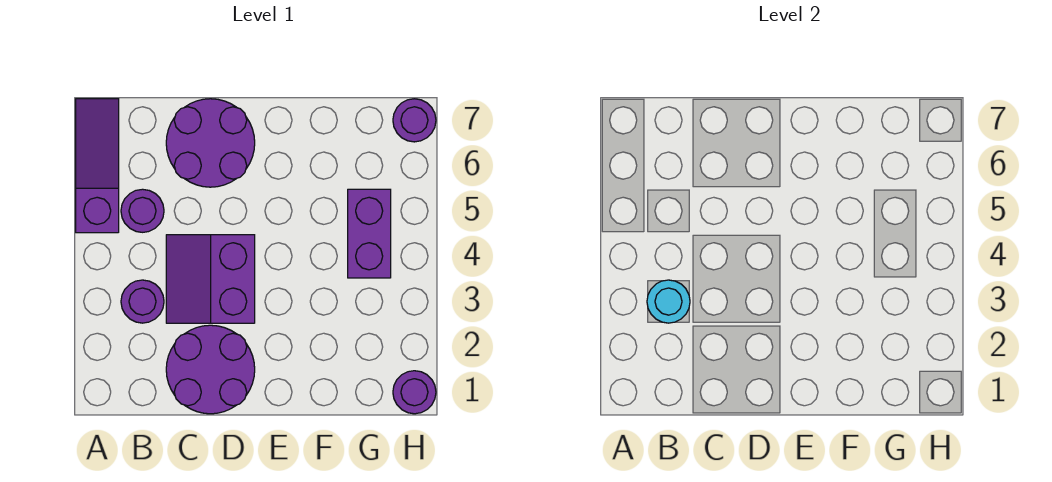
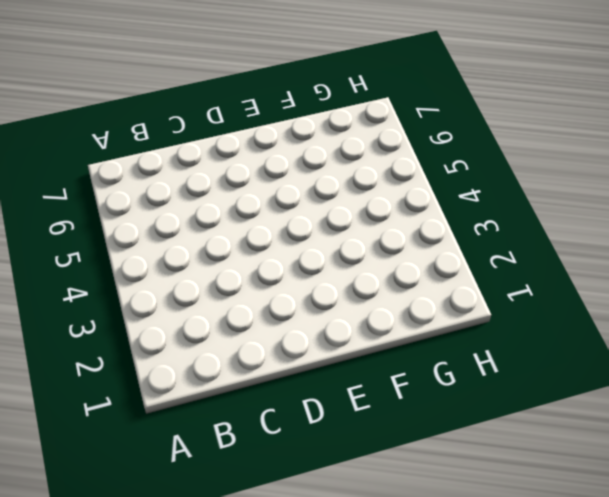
none -> purple slope A5:A7 level 1 top 5
none -> purple round brick B3 level 1

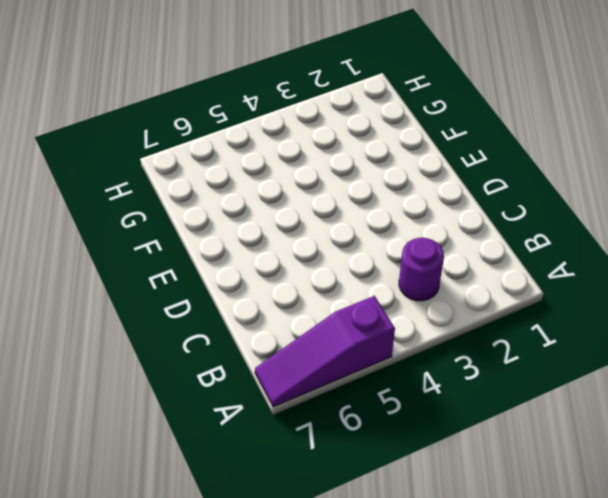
none -> purple round brick B5 level 1
none -> purple round brick C1:D2 level 1

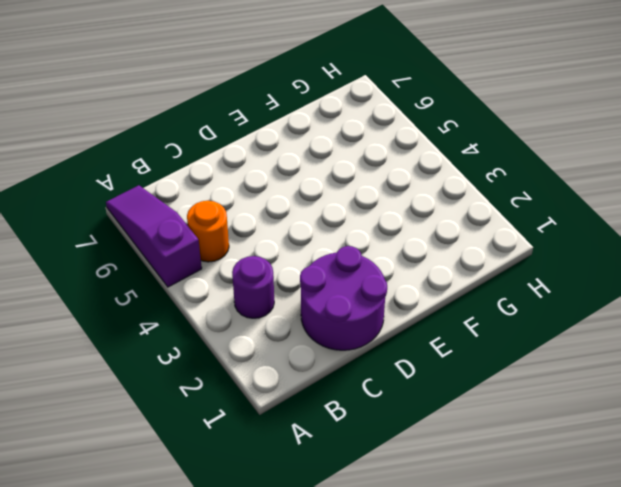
orange round brick B5 level 1 -> purple round brick B5 level 1
none -> purple slope C3:D4 level 1 top D
none -> purple round brick C6:D7 level 1

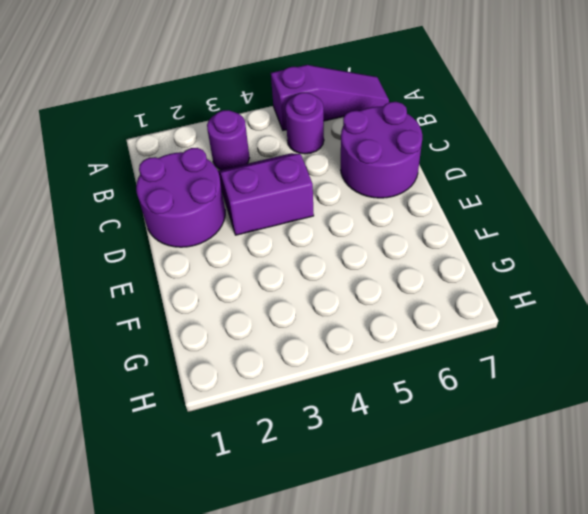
none -> purple brick G4:G5 level 1
none -> purple round brick H1 level 1

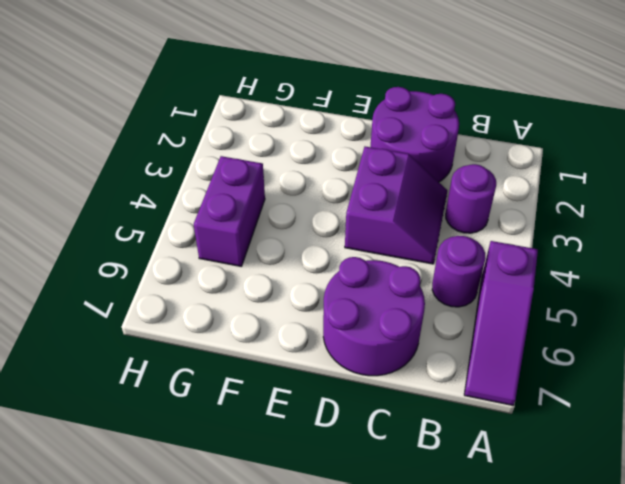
none -> purple round brick H1 level 1
none -> purple round brick H7 level 1

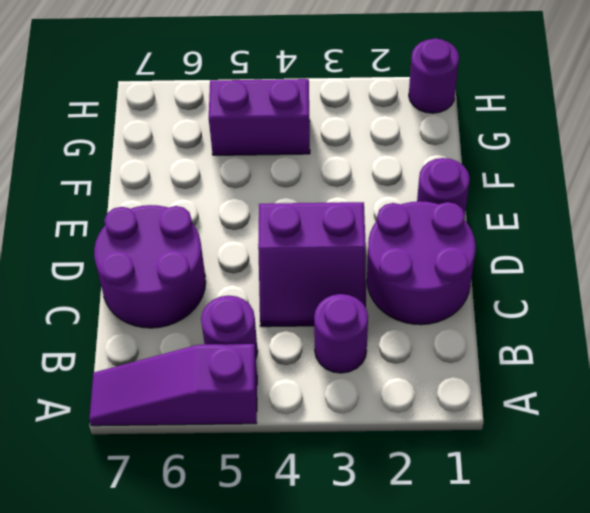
purple round brick E1 level 1 -> purple round brick H7 level 1
none -> cyan round brick B3 level 2

